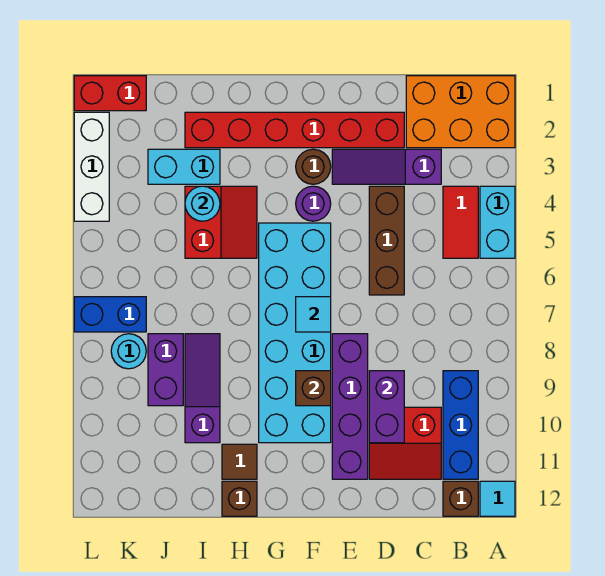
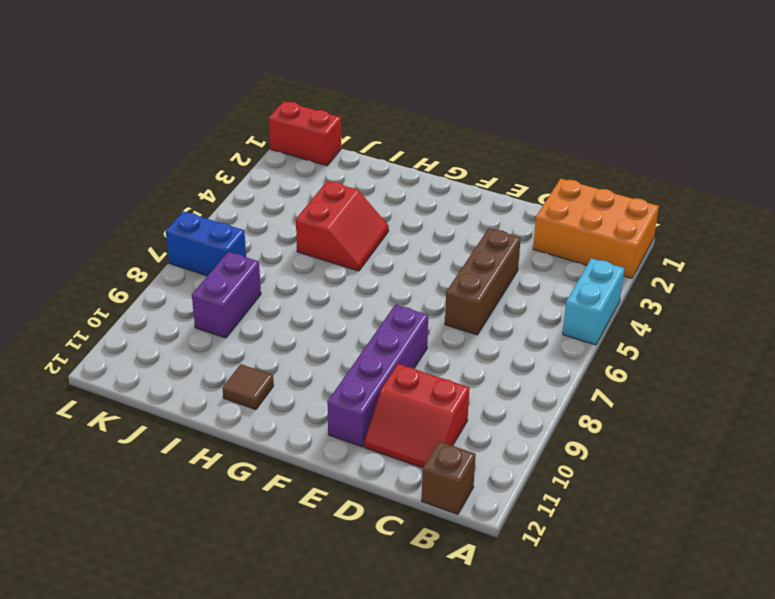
none -> cyan tile A12 level 1
none -> red tile B4:B5 level 1
none -> blue brick B9:B11 level 1

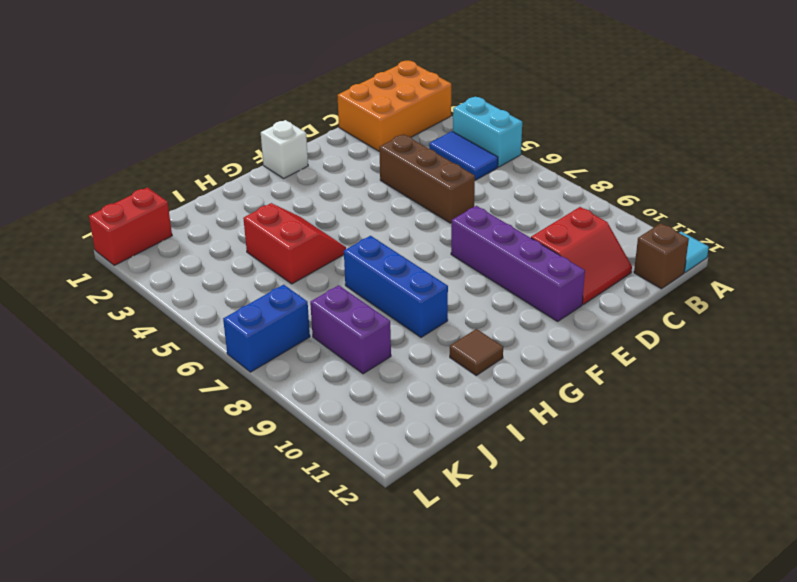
blue tile B4:B5 level 1 -> red tile B4:B5 level 1
white brick F1 level 1 -> none
blue brick H7:H9 level 1 -> blue brick B9:B11 level 1
none -> purple slope C3:E3 level 1 top C
none -> red brick D2:I2 level 1
none -> brown round brick F3 level 1

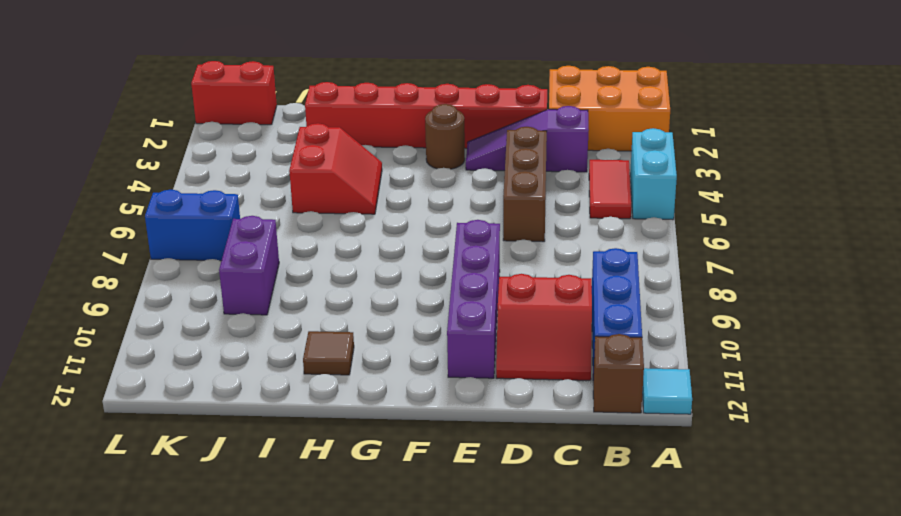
none -> purple round brick F4 level 1
none -> cyan brick F5:G10 level 1
none -> brown brick H12 level 1

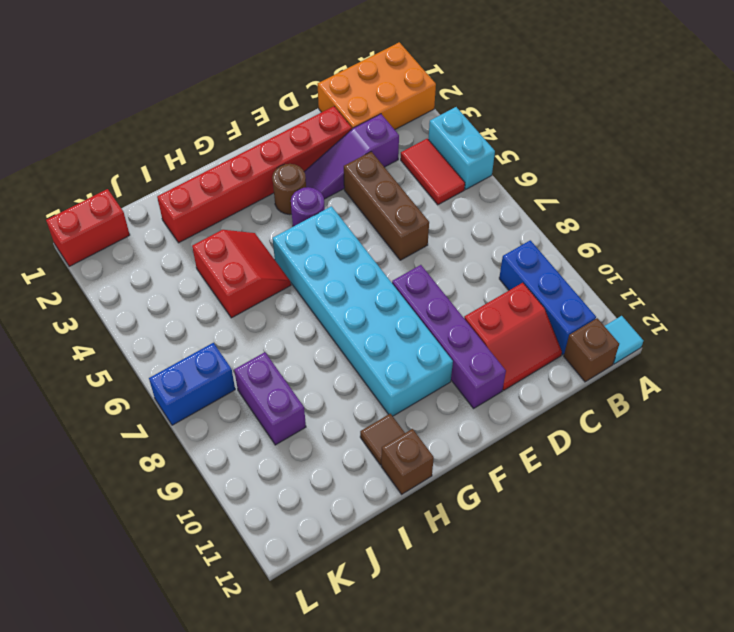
none -> cyan brick I3:J3 level 1
none -> purple slope I8:I10 level 1 top 10
none -> cyan round brick K8 level 1

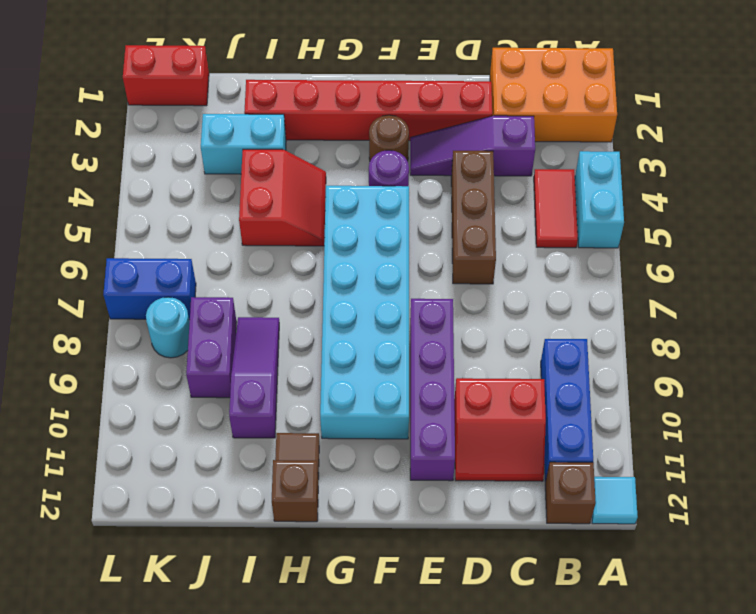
none -> white brick L2:L4 level 1
none -> purple brick D9:D10 level 2
none -> cyan tile F7 level 2

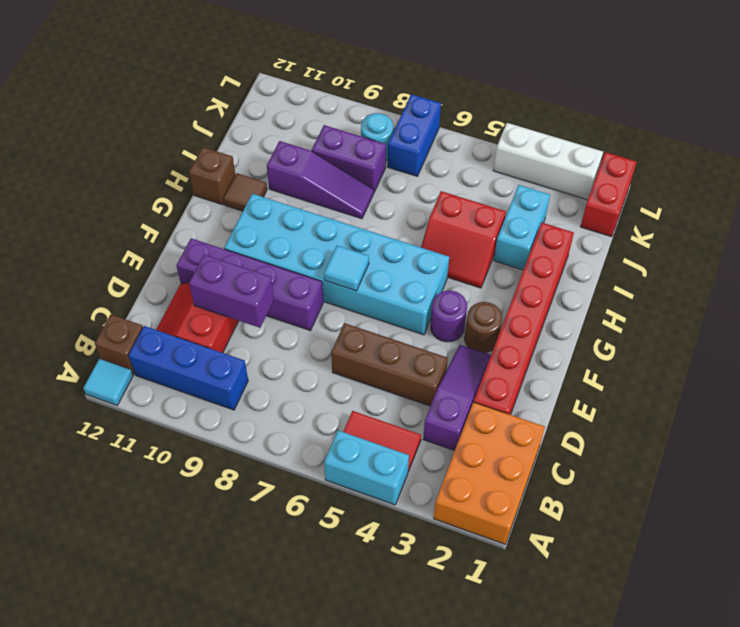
none -> brown brick F9 level 2
none -> cyan round brick I4 level 2

